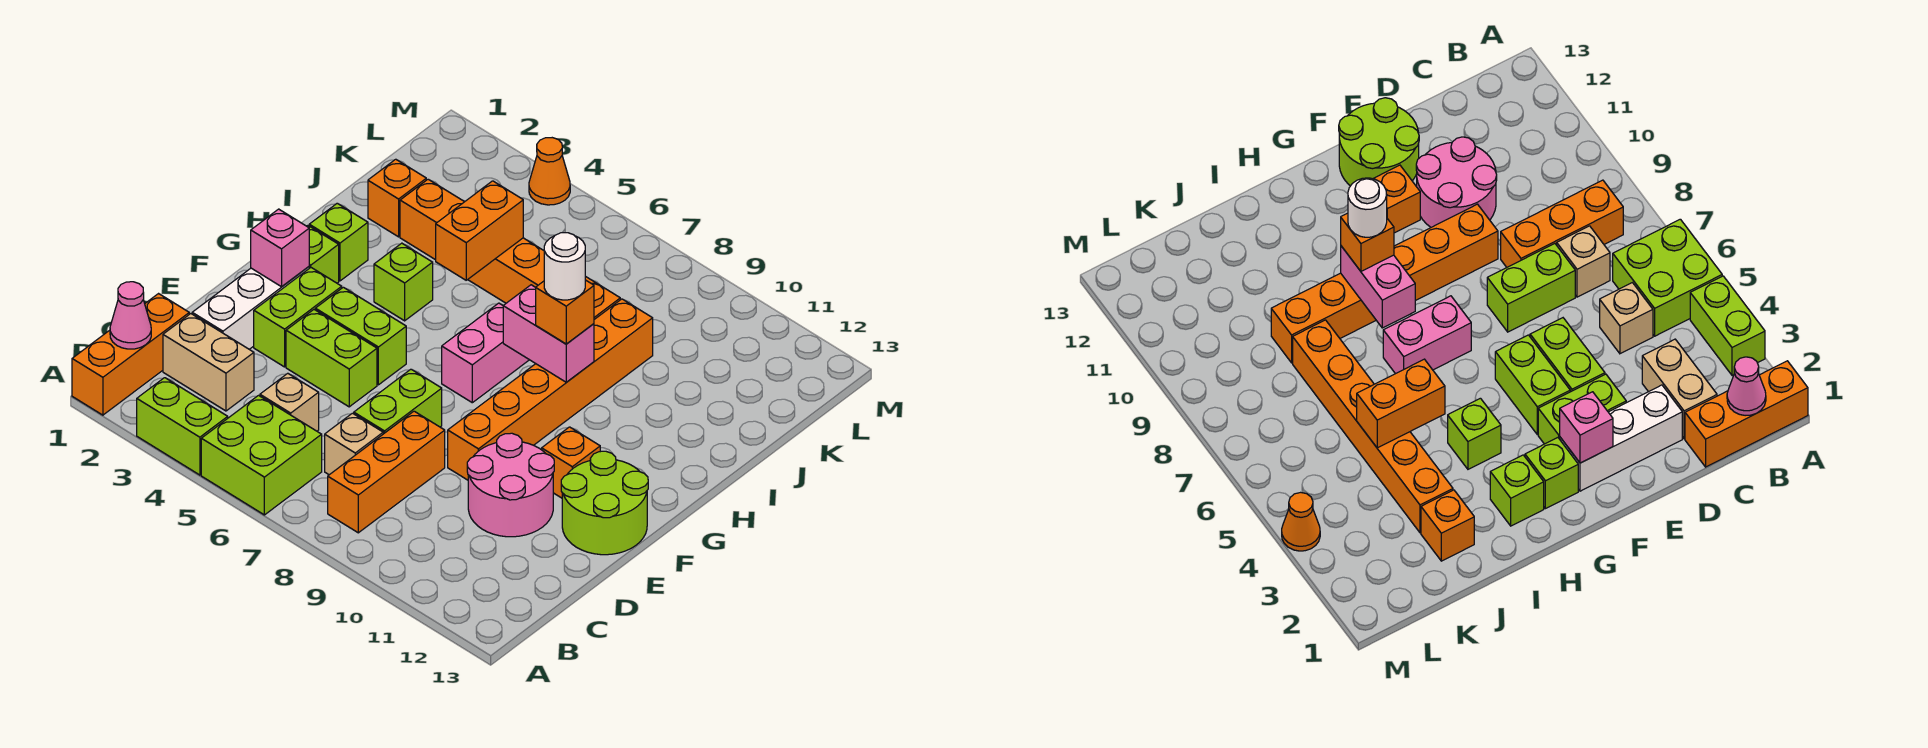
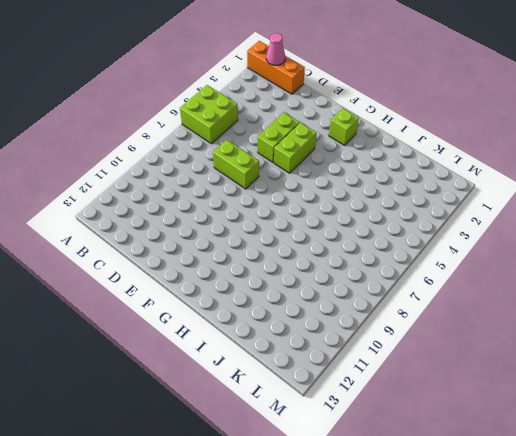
none -> lime brick A3:A4 level 1
none -> orange brick B8:D8 level 1
none -> tan brick C2:C3 level 1

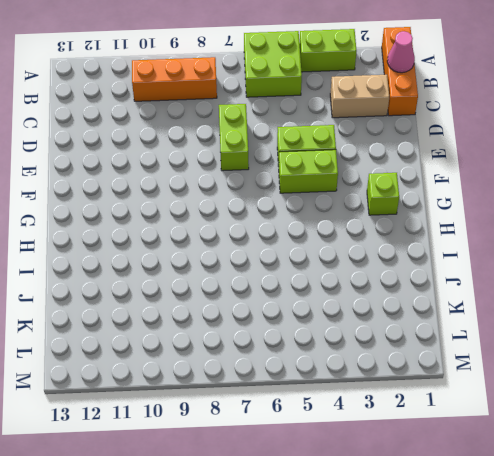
orange brick B8:B10 level 1 -> orange brick B8:D8 level 1
none -> tan brick C5 level 1
none -> tan brick C7 level 1
none -> white brick D2:F2 level 1

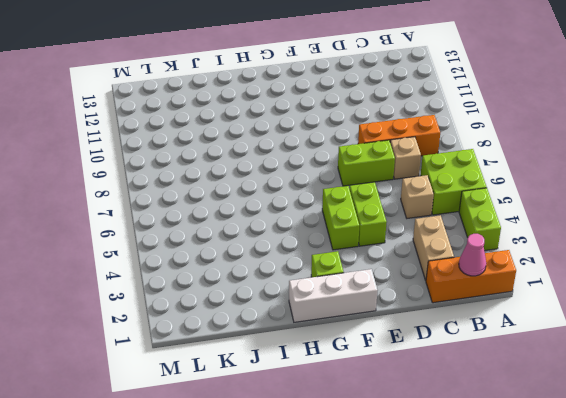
white brick F1:H1 level 1 -> white brick D2:F2 level 1
none -> pink round brick D10:E11 level 1
none -> lime brick E3:F3 level 1
none -> orange brick E9:J9 level 1

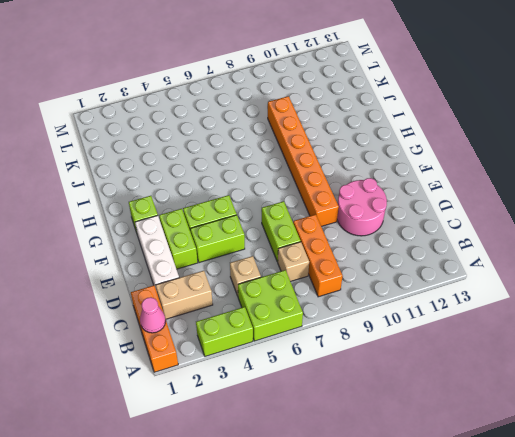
none -> lime round brick E12:F13 level 1
none -> orange brick F11 level 1
none -> pink brick G7:H7 level 1

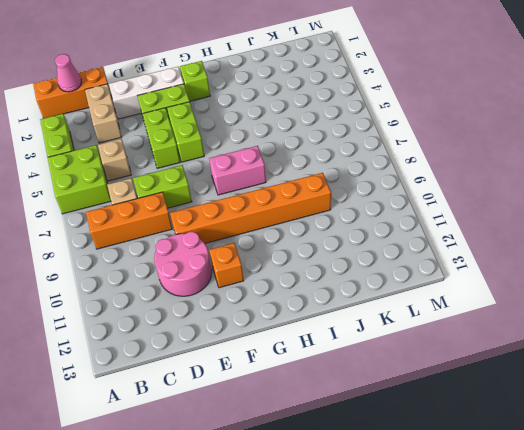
none -> lime round brick E12:F13 level 1
none -> lime brick H2 level 1
none -> lime brick H4 level 1

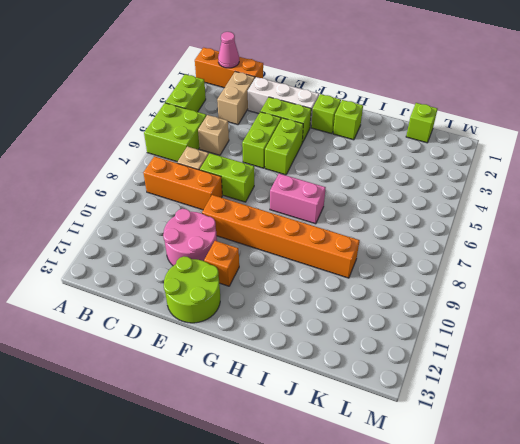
lime brick K1 level 1 -> lime brick H4 level 1
none -> orange brick J2 level 1
none -> orange brick J3:J8 level 1
none -> orange cone M4 level 1

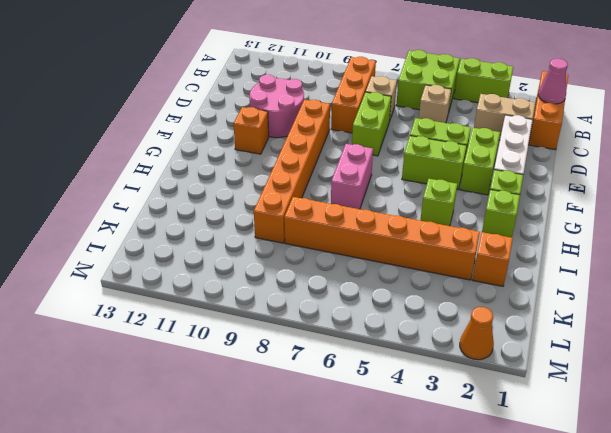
orange cone M2 level 1 -> orange cone M4 level 1
none -> lime round brick E12:F13 level 1
none -> pink brick F2 level 2
none -> pink brick H8:H9 level 2

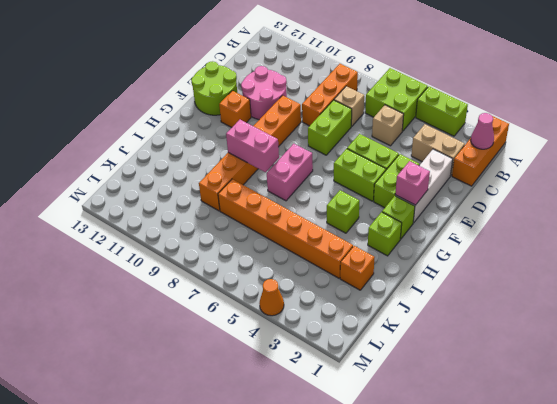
none -> orange brick I5:J5 level 2
none -> orange brick H9 level 3
none -> white round brick H9 level 4

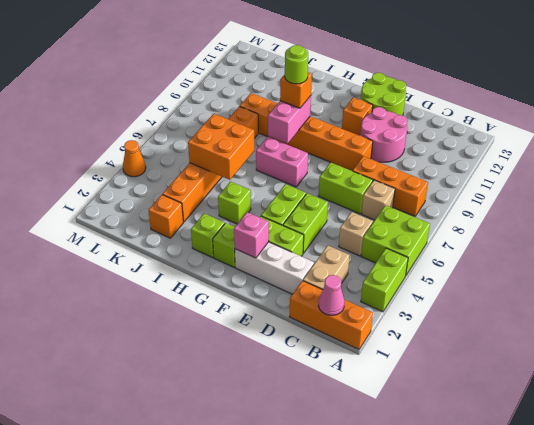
lime round brick H9 level 4 -> white round brick H9 level 4
orange brick I5:J6 level 2 -> orange brick I5:J5 level 2

